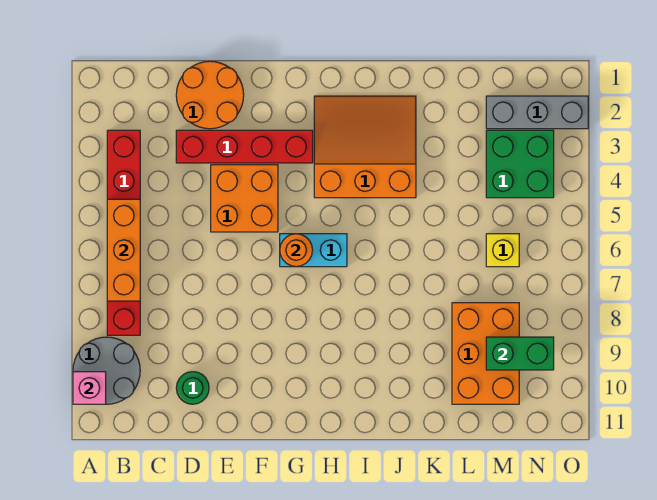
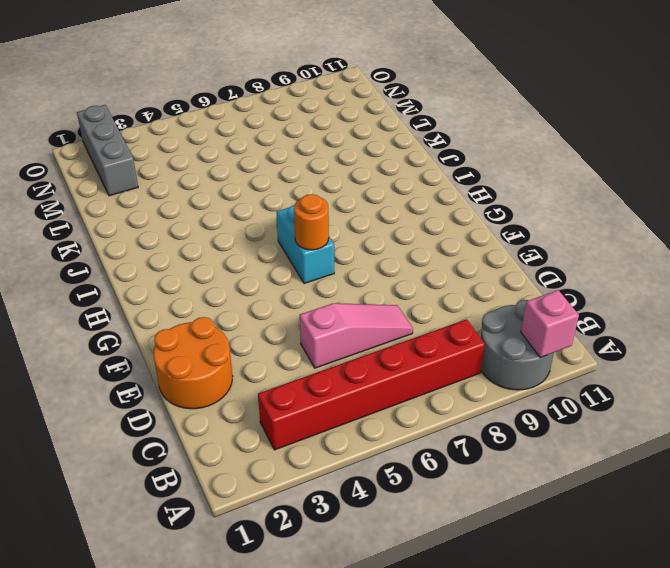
pink slope D5:D7 level 1 top 5 -> none
none -> red brick D3:G3 level 1
none -> green round brick D10 level 1
none -> orange brick E4:F5 level 1

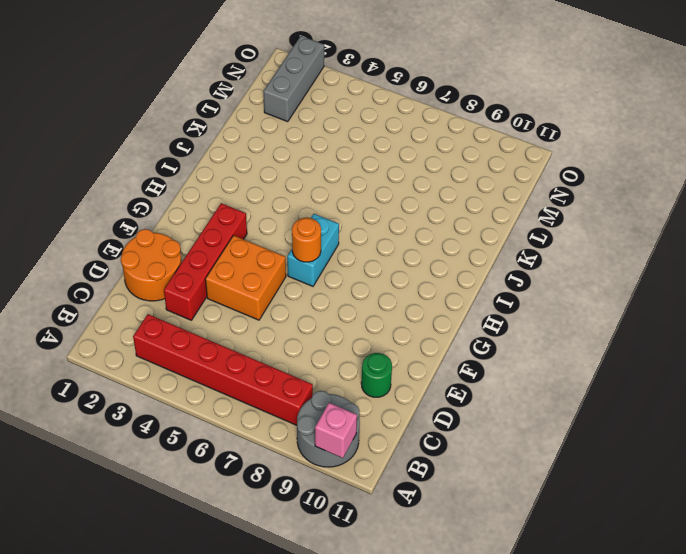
none -> orange slope H2:J4 level 1 top 4
none -> orange brick L8:M10 level 1
none -> green brick M3:N4 level 1

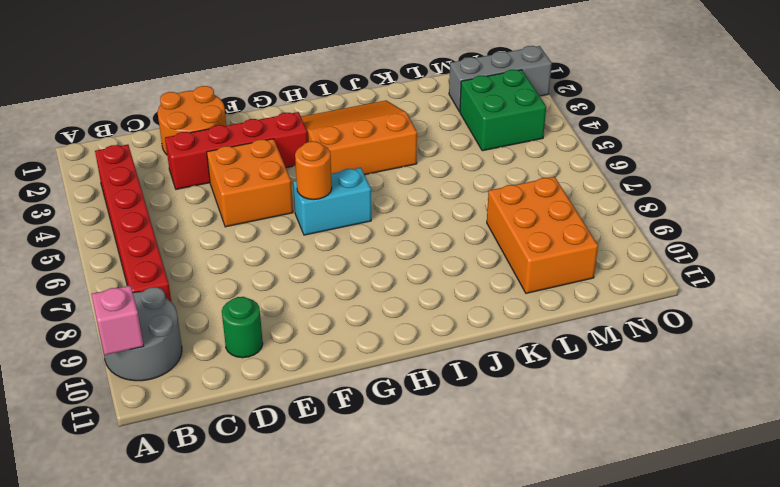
none -> yellow brick M6 level 1
none -> orange brick B5:B7 level 2
none -> green brick M9:N9 level 2

